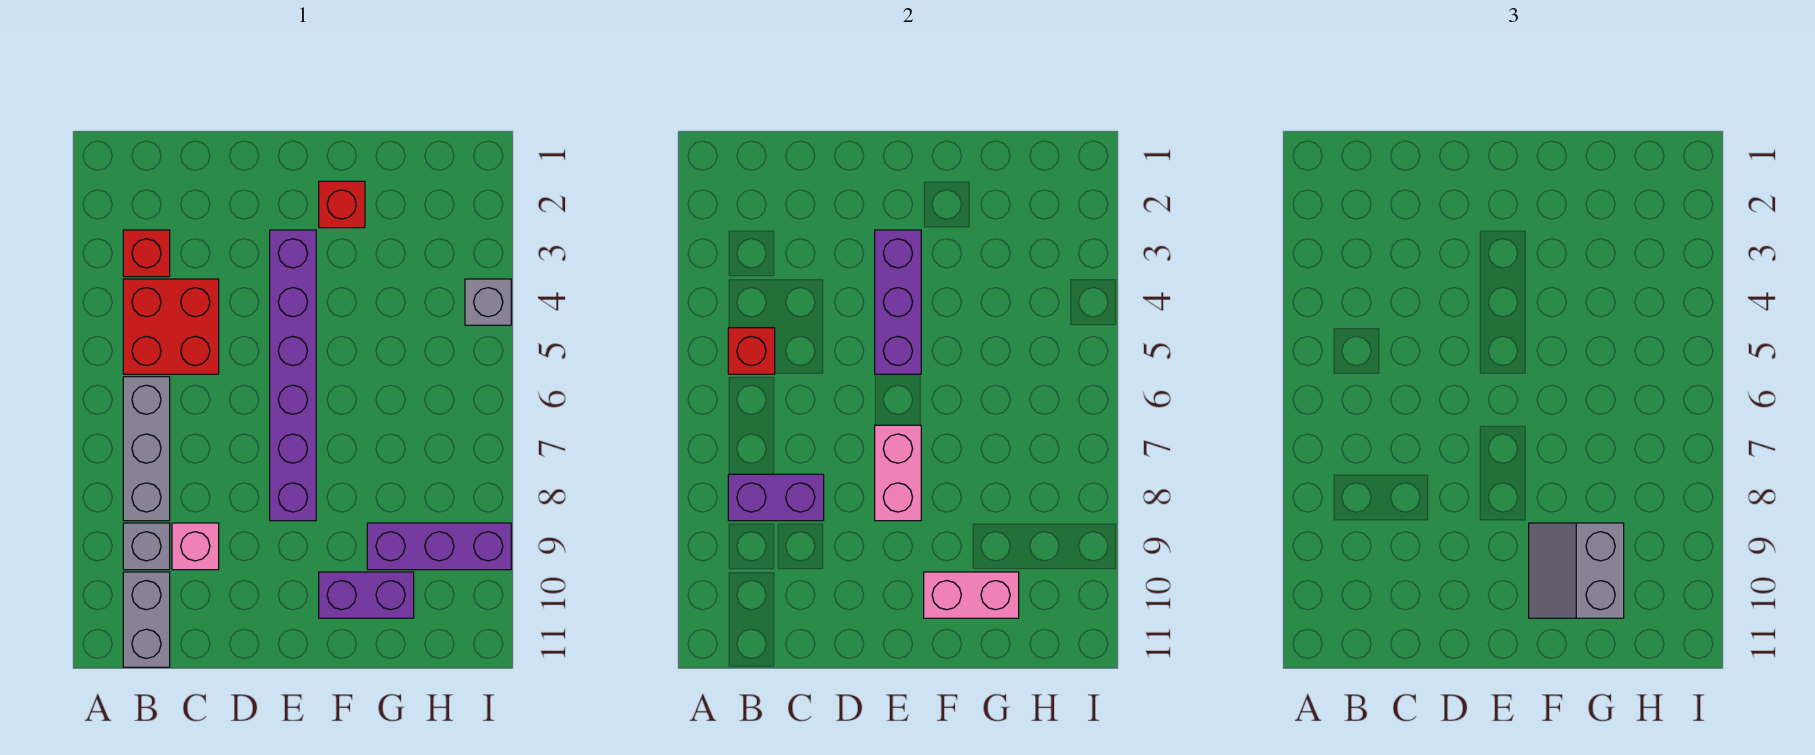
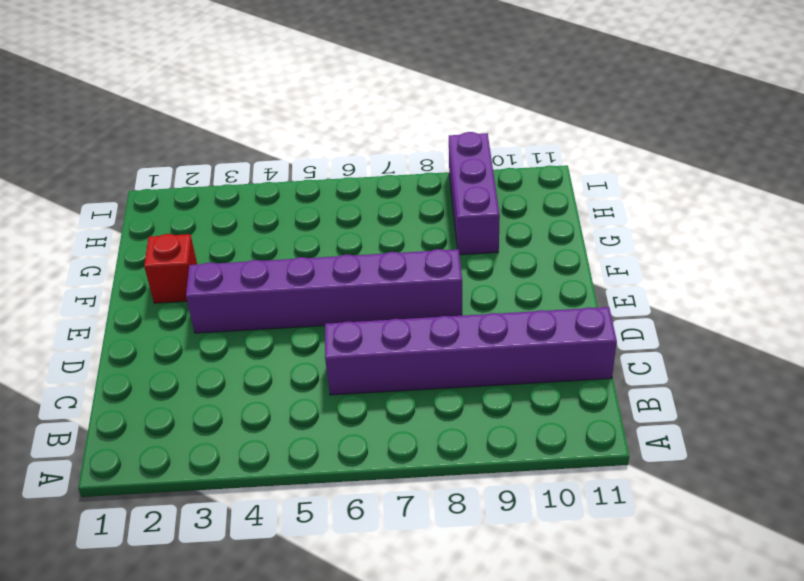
purple brick C6:C11 level 1 -> pink brick C9 level 1
none -> red brick B3 level 1
none -> red brick B4:C5 level 1
none -> grey brick B6:B8 level 1

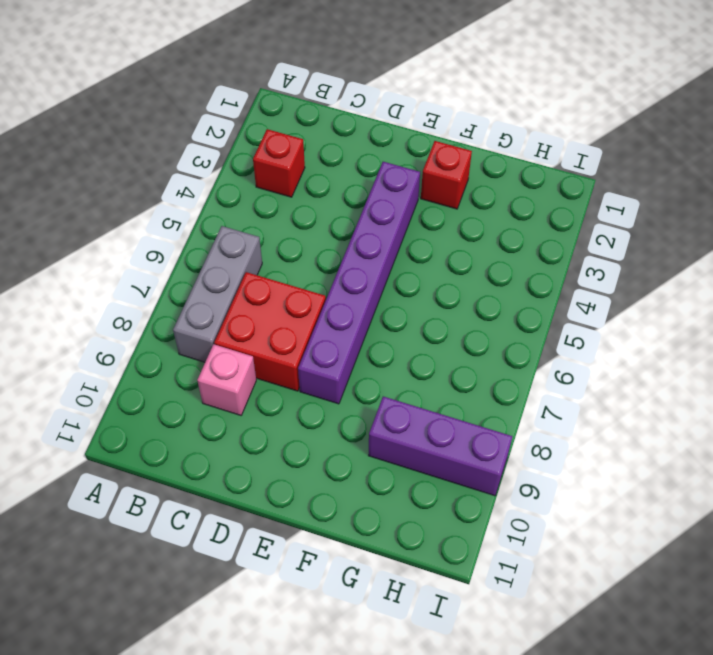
red brick C7:D8 level 1 -> red brick B4:C5 level 1
none -> grey brick B9 level 1
none -> grey brick B10:B11 level 1
none -> purple brick F10:G10 level 1

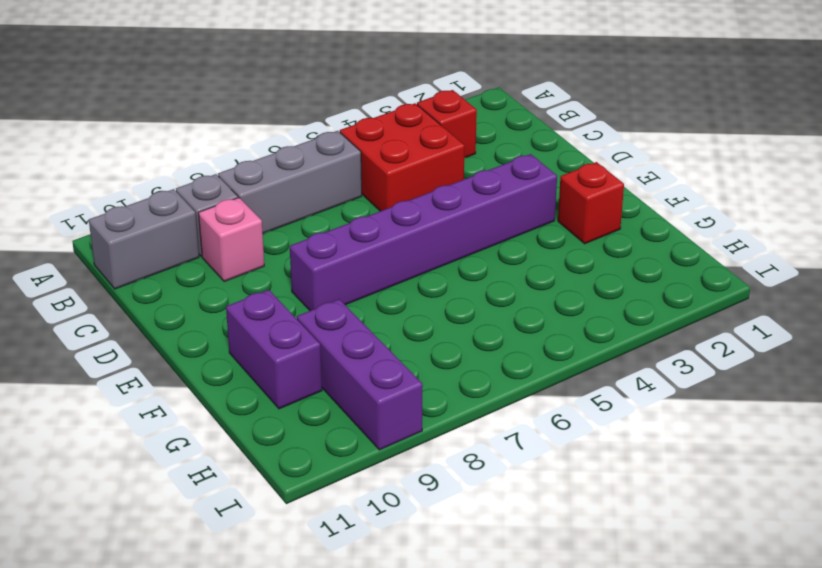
none -> grey brick I4 level 1
none -> red brick B5 level 2
none -> purple brick B8:C8 level 2

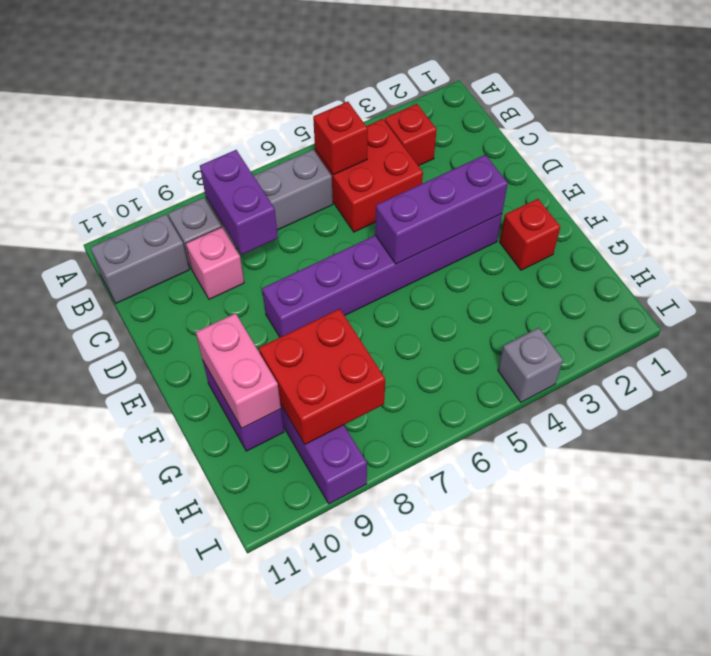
red brick G8:H9 level 2 -> none
none -> pink brick E7:E8 level 2
none -> grey slope F9:G10 level 3 top G

